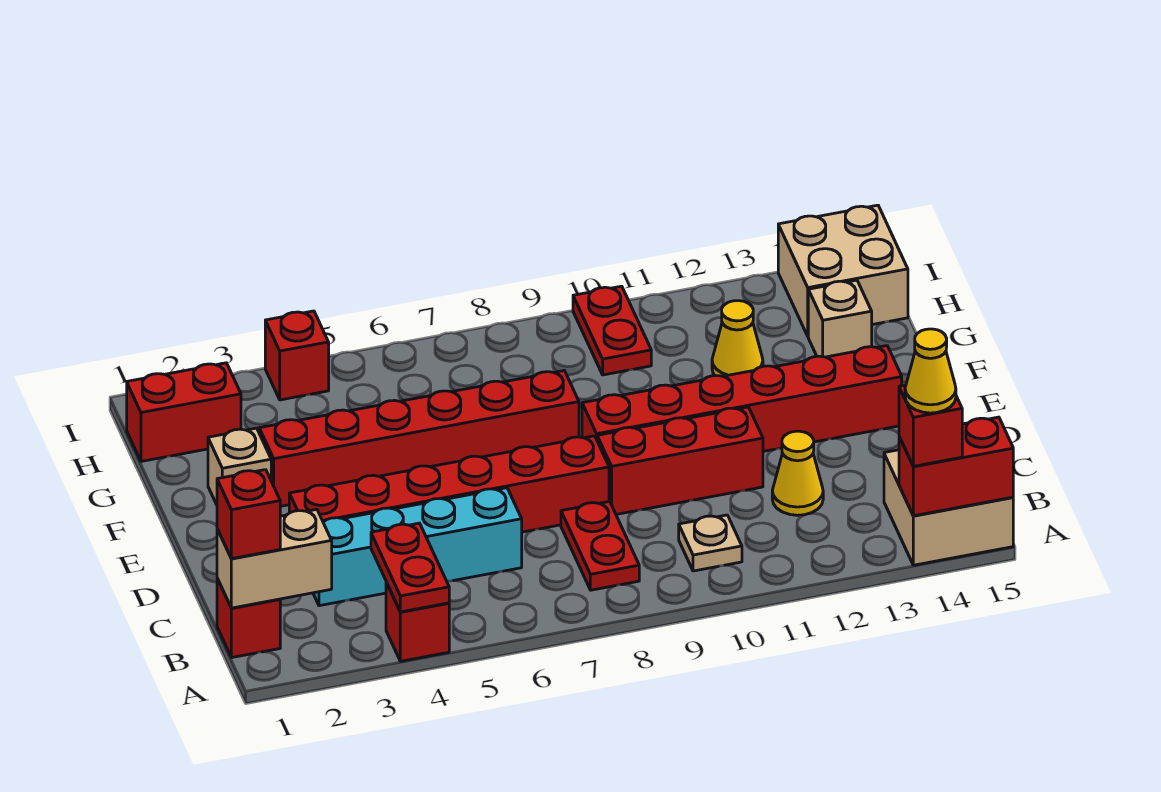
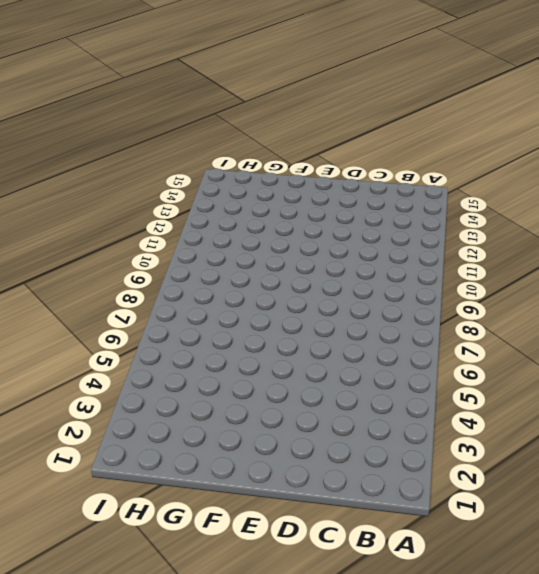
none -> red brick A4 level 1
none -> tan brick A14:B15 level 1
none -> red brick B1 level 1

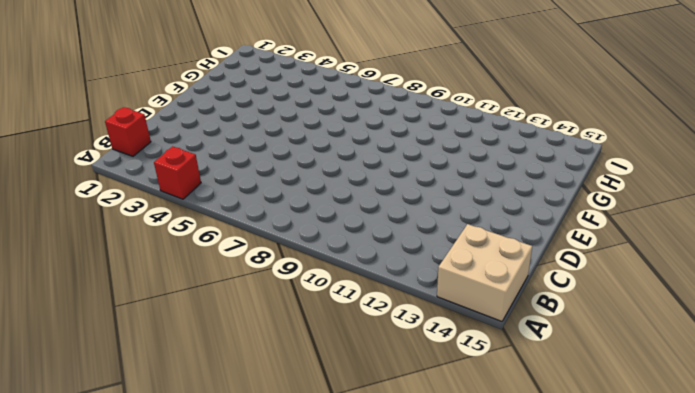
none -> red plate B8:C8 level 1
none -> tan plate B10 level 1
none -> cyan brick C3:C6 level 1

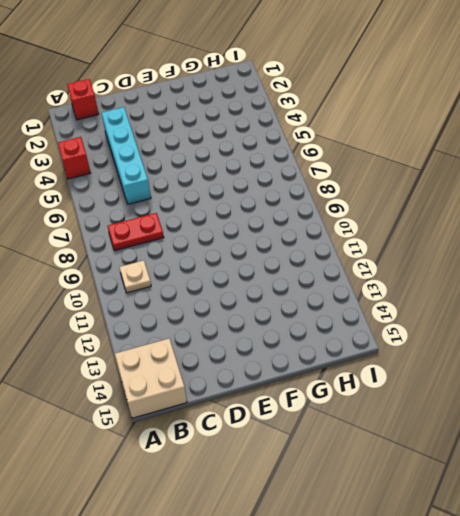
none -> yellow cone C12 level 1
none -> red brick D3:D8 level 1
none -> red brick D9:D11 level 1

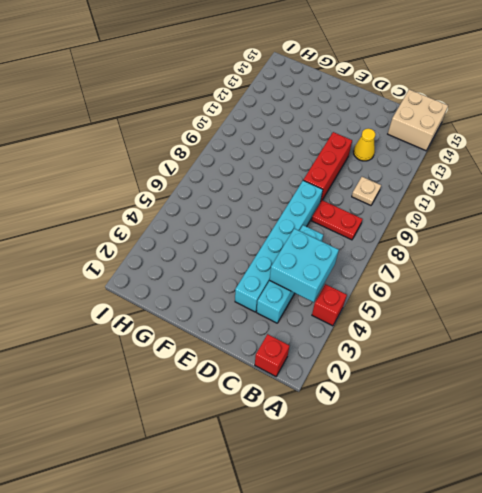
cyan brick B4:C5 level 2 -> red plate A4:B4 level 2
cyan brick D3:D8 level 1 -> red brick D3:D8 level 1
none -> red brick E9:E14 level 1
none -> tan brick F2 level 1
none -> red brick F3:F8 level 1

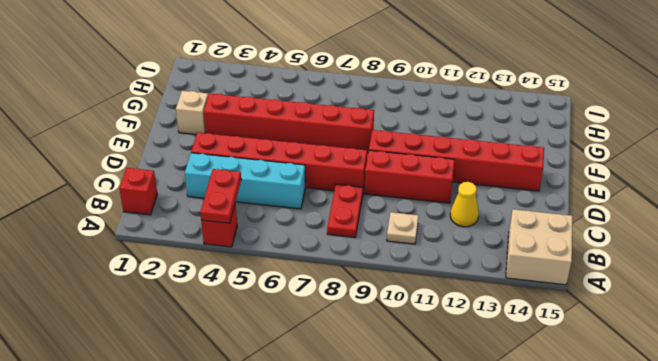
none -> yellow cone G12 level 1
none -> tan brick G14 level 1
none -> red brick H1:H2 level 1

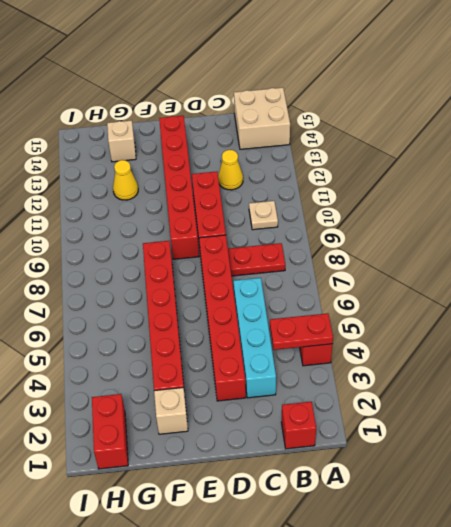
none -> red plate H10:I10 level 1
none -> tan brick H14:I15 level 1
none -> red brick I4 level 1

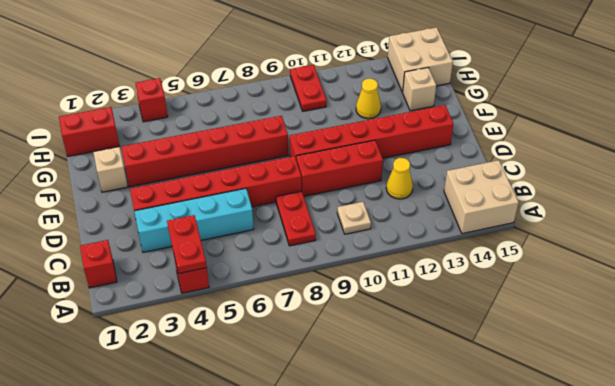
none -> red brick A14:A15 level 2
none -> tan brick B1:B2 level 2
none -> red brick A14 level 3

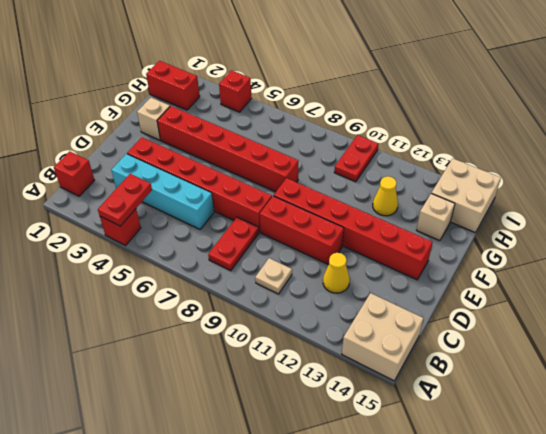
none -> red brick A14:A15 level 2
none -> tan brick B1:B2 level 2
none -> red brick A14 level 3

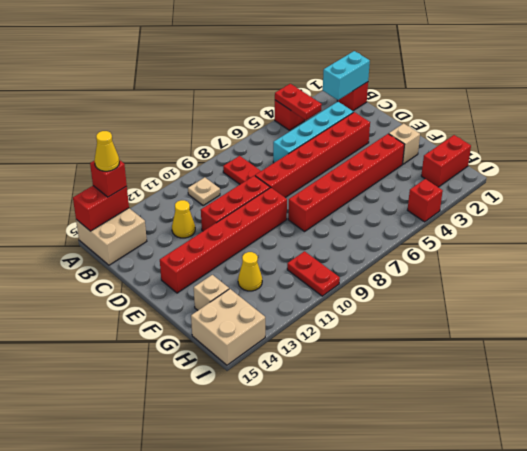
cyan brick B1:B2 level 2 -> tan brick B1:B2 level 2
none -> red brick B1 level 3

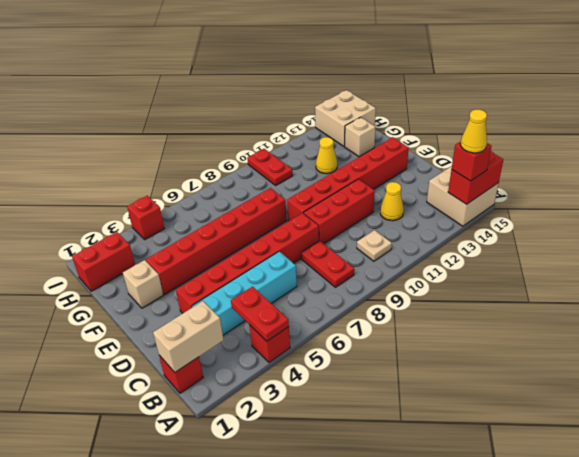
none -> red brick B1 level 3

